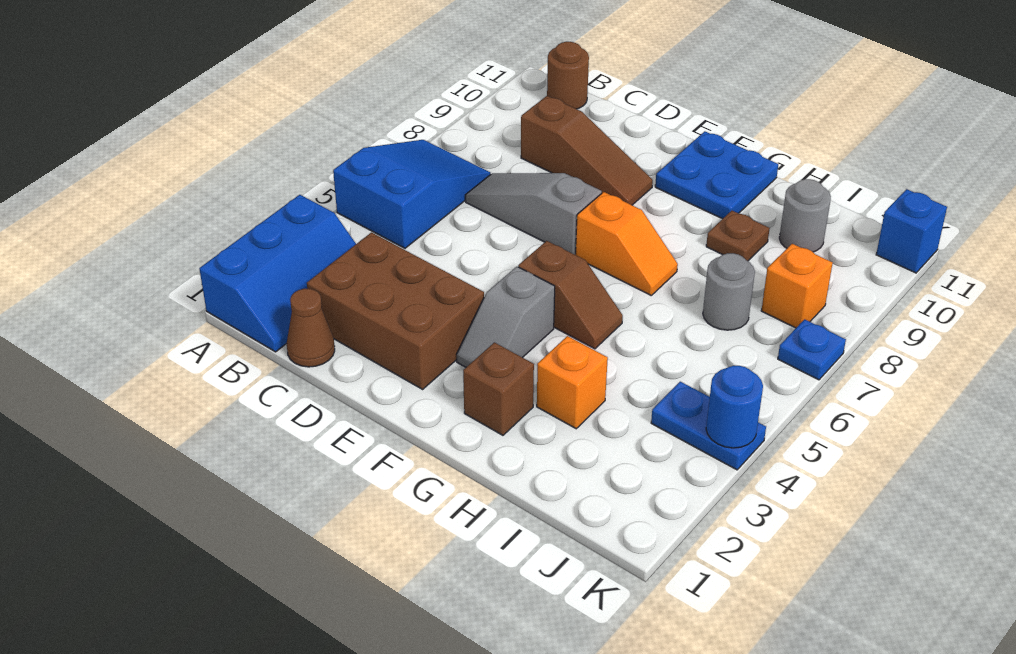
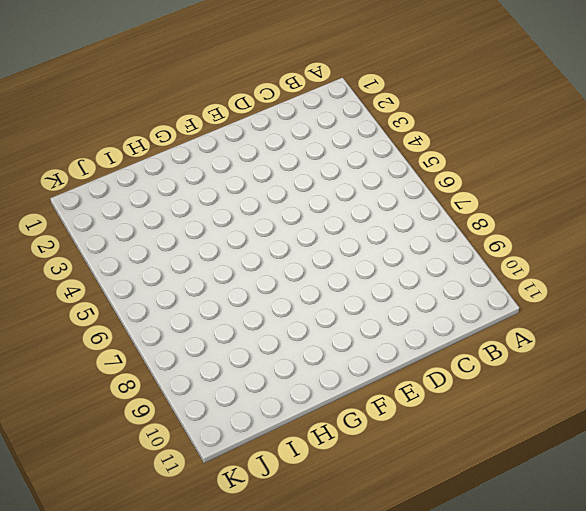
none -> blue slope A1:B3 level 1 top A
none -> blue slope A5:B7 level 1 top 5
none -> brown round brick B11 level 1

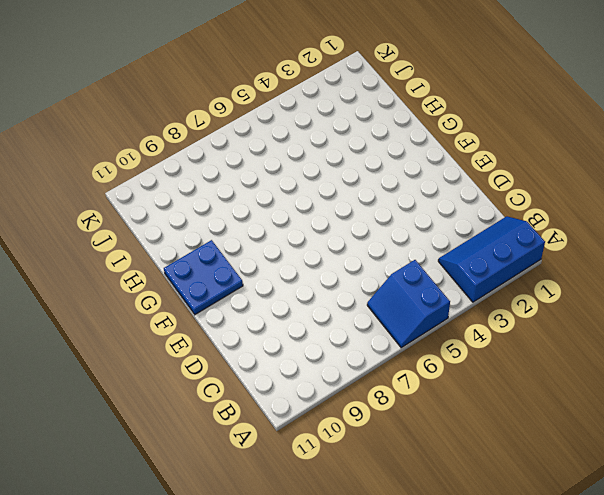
blue slope A5:B6 level 1 top 5 -> blue slope A5:B7 level 1 top 5
none -> brown round brick B11 level 1
none -> brown cone C1 level 1
none -> brown brick C2:E3 level 1

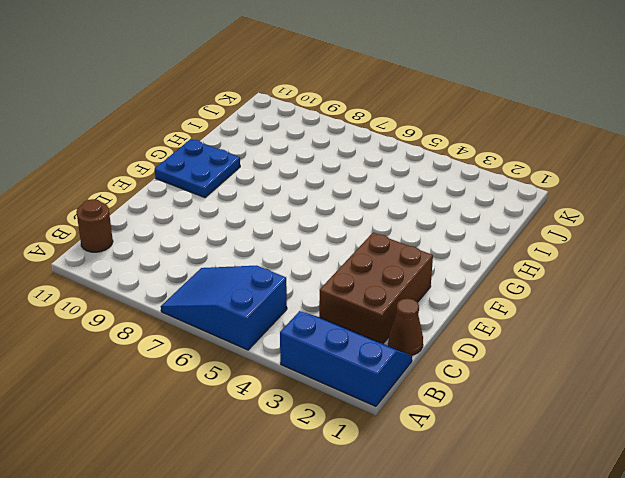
none -> grey slope C7:E7 level 1 top E
none -> brown slope C9:E9 level 1 top C
none -> grey slope F3:F4 level 1 top 4

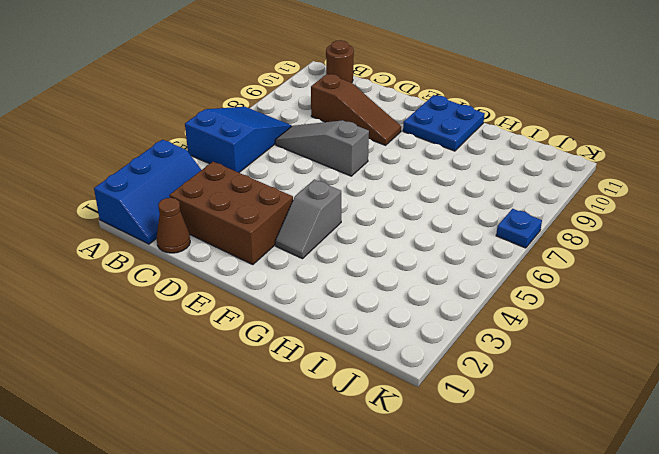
none -> brown slope F5:G5 level 1 top F
none -> orange slope F7:G7 level 1 top F
none -> brown brick G2 level 1

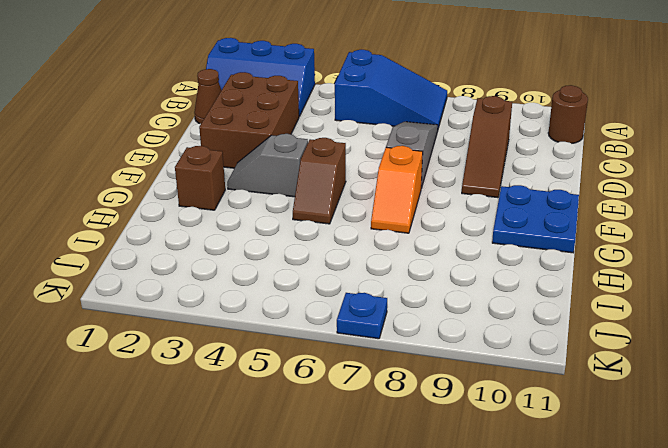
none -> orange brick H3 level 1
none -> brown plate H9 level 1
none -> grey round brick I7 level 1

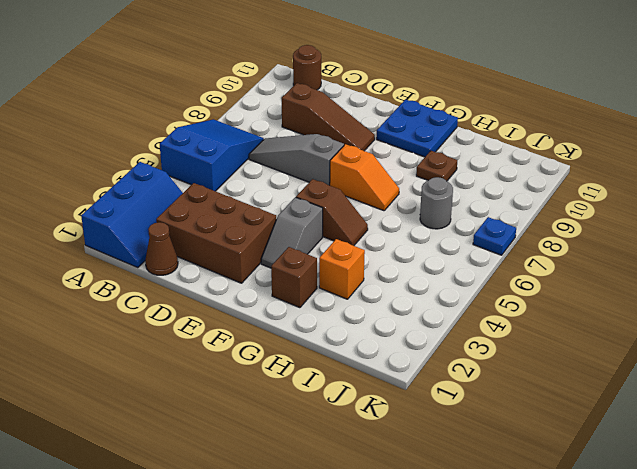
none -> grey round brick I10 level 1
none -> blue plate J4:K4 level 1
none -> orange brick J8 level 1

